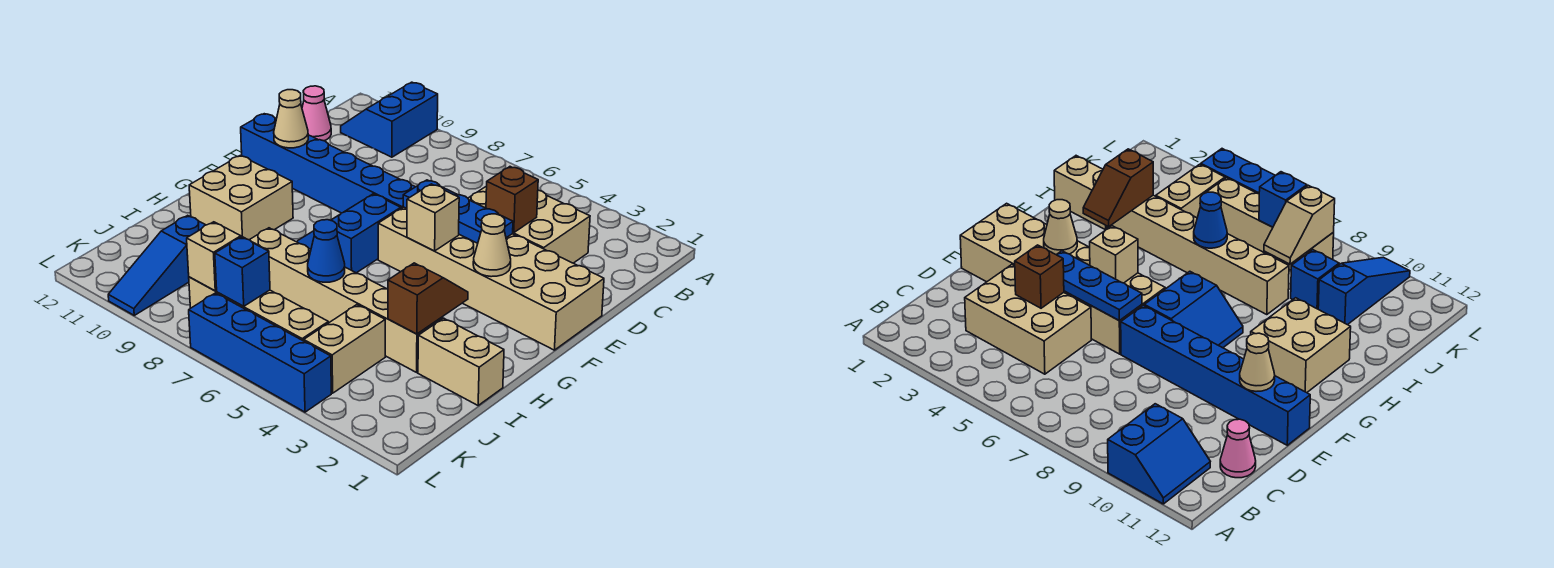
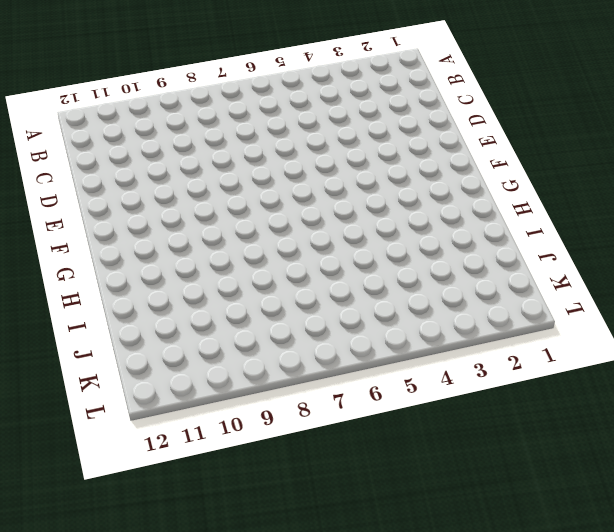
none -> blue slope A10:B11 level 1 top 10
none -> tan brick C3:D5 level 1
none -> pink cone C12 level 1

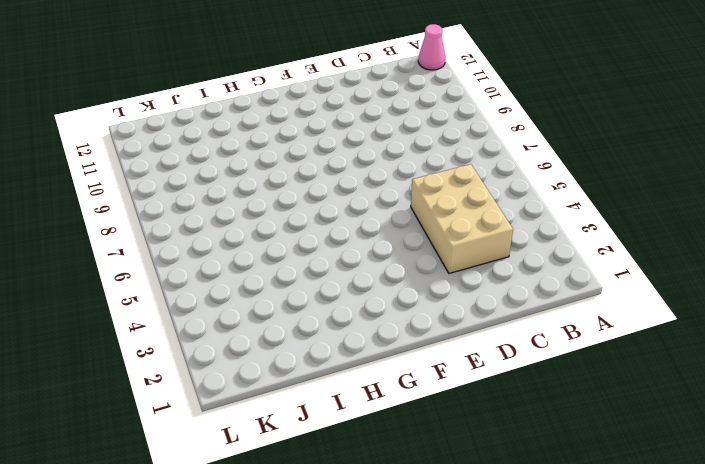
pink cone A12 level 1 -> pink cone C12 level 1
none -> blue slope A10:B11 level 1 top 10
none -> tan brick E1:F6 level 1
none -> blue brick E7:E12 level 1

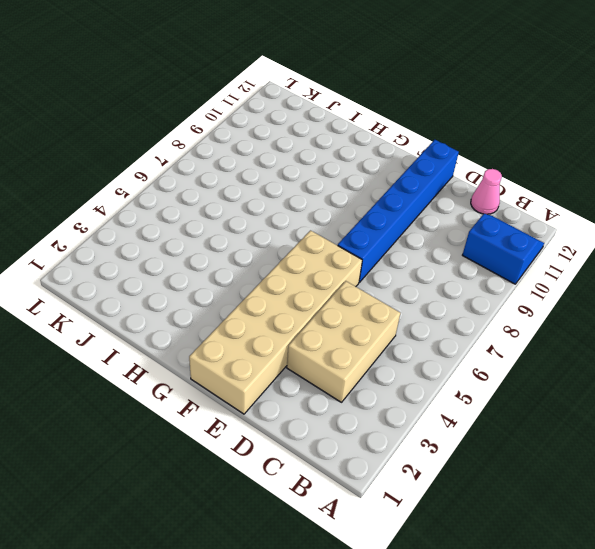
none -> blue slope F7:G8 level 1 top 7
none -> tan brick G10:H11 level 1
none -> tan brick I1:I2 level 1

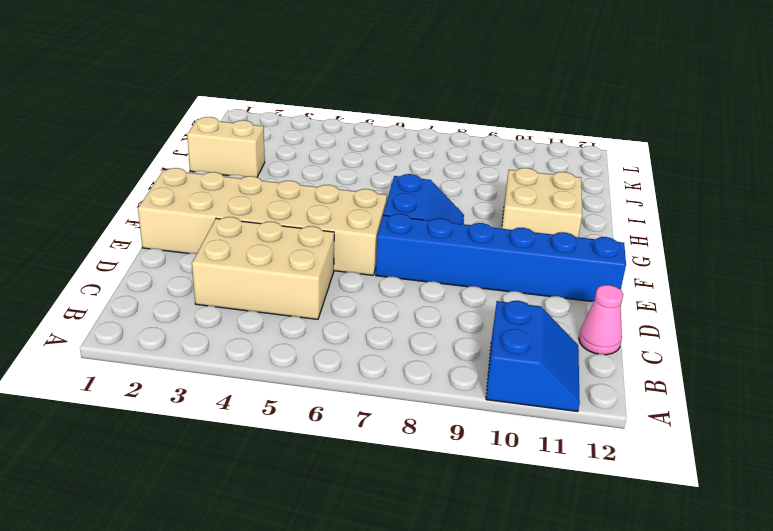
none -> tan brick I3:I8 level 1
none -> tan brick J4:K4 level 1
none -> blue brick J9 level 1

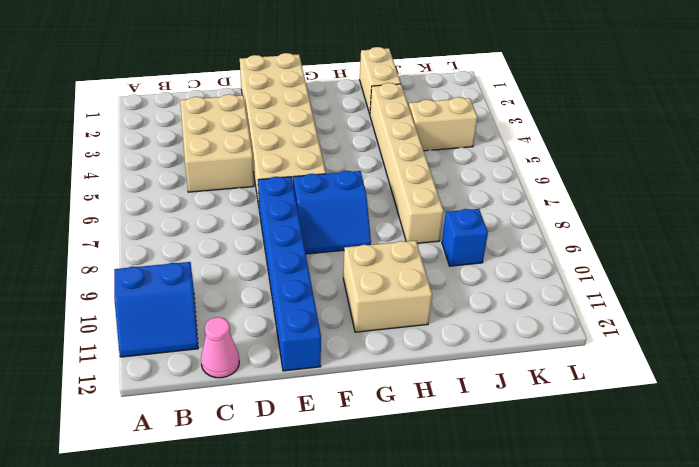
none -> blue slope J10:L10 level 1 top J
none -> tan brick K5:K8 level 1
none -> blue brick L4:L7 level 1

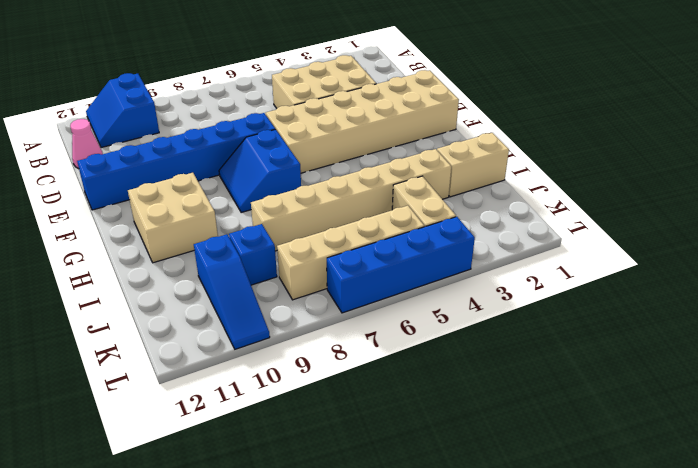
none -> brown brick D4 level 2
none -> blue plate E4:E6 level 2
none -> tan cone E11 level 2

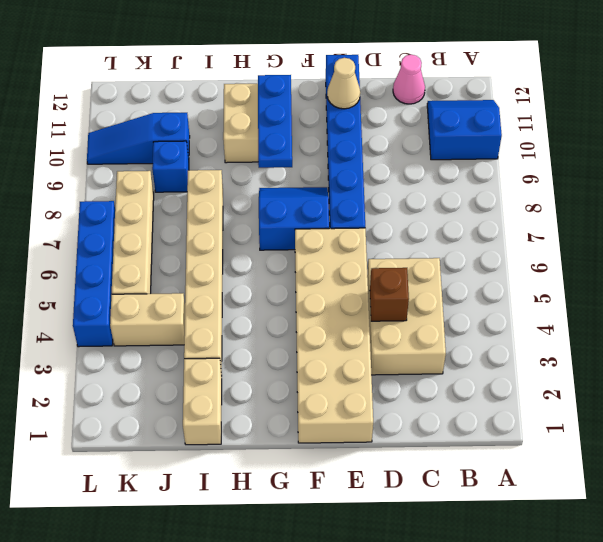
blue plate G9:G11 level 2 -> blue plate E4:E6 level 2
none -> tan cone F3 level 2
none -> tan brick F5 level 2
none -> brown slope H3:I3 level 2 top I

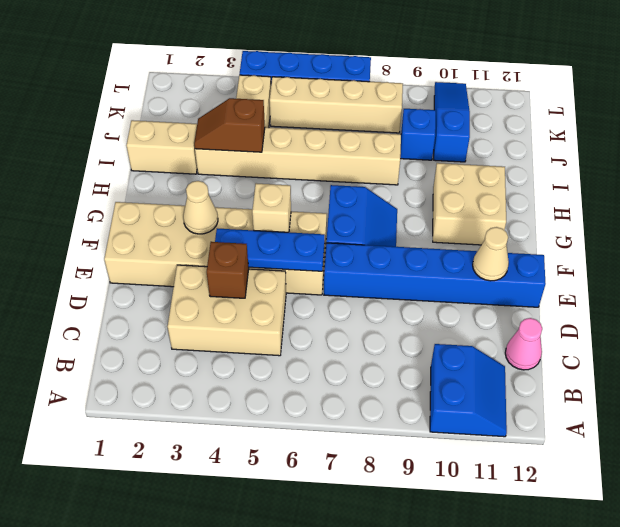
brown slope I3:I4 level 2 top 4 -> brown slope H3:I3 level 2 top I
none -> blue cone I6 level 2
none -> tan slope J8:K8 level 2 top K
none -> blue brick K7 level 2

